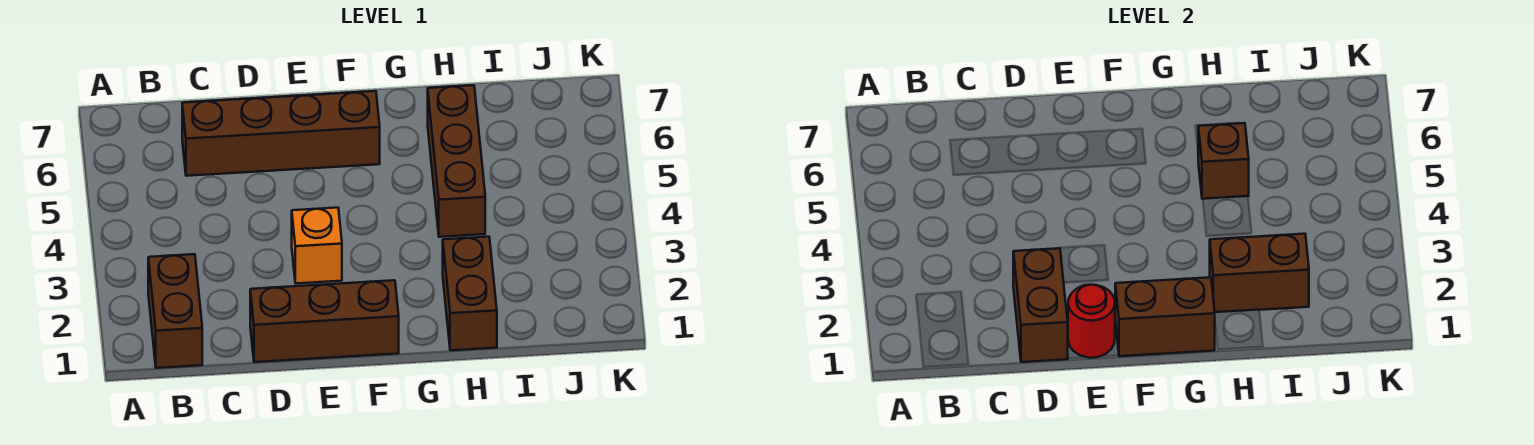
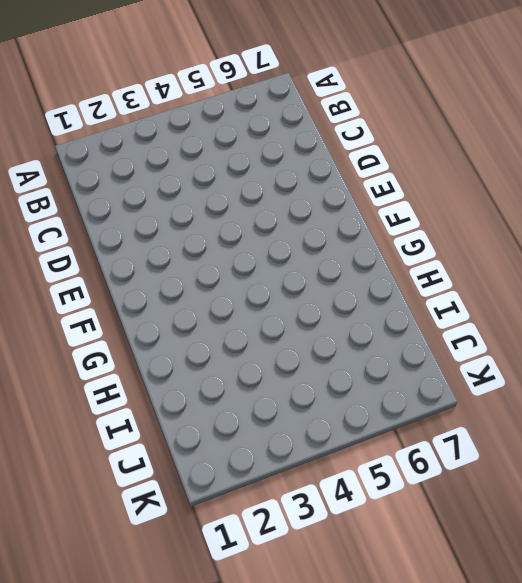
none -> brown brick B1:B2 level 1
none -> brown brick C6:F6 level 1

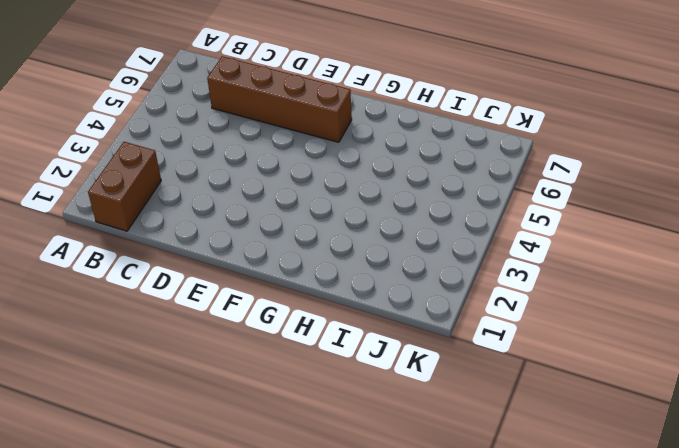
none -> brown brick D1:F1 level 1
none -> orange brick E3 level 1

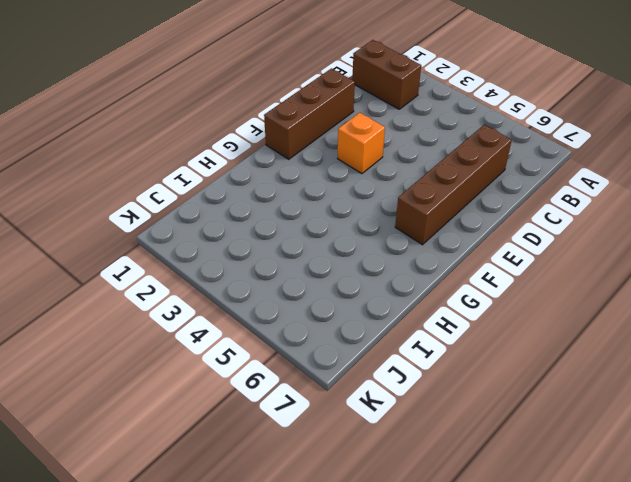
none -> brown brick H1:H2 level 1
none -> brown brick H4:H6 level 1

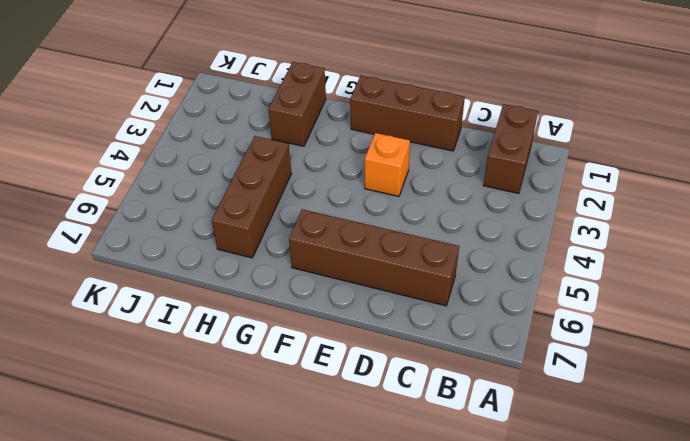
none -> brown brick D1:D2 level 2
none -> red round brick E1 level 2

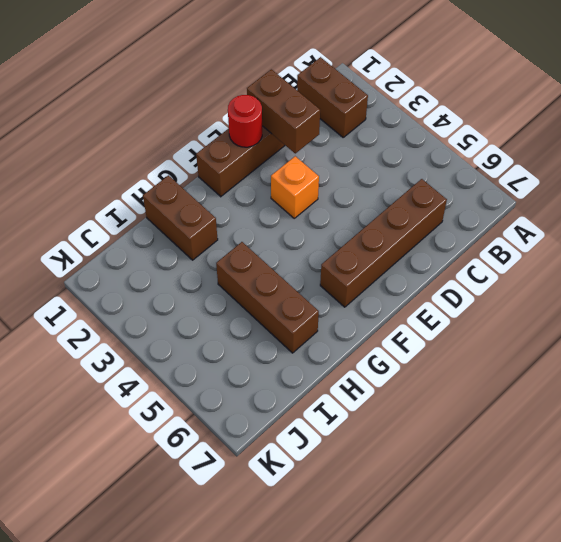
none -> brown brick F1:G1 level 2
none -> brown brick H2:I2 level 2

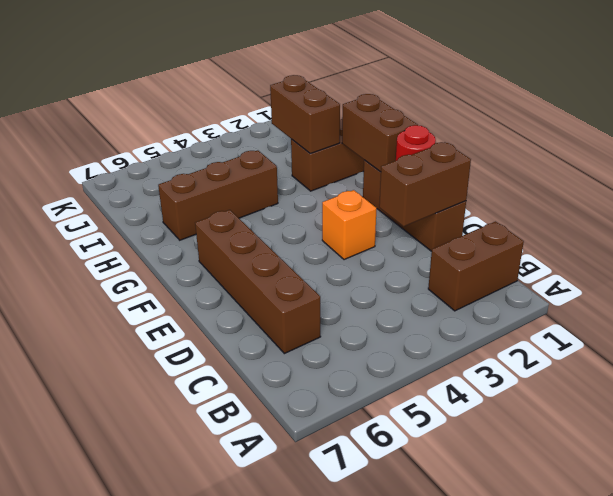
none -> brown brick H5 level 2

